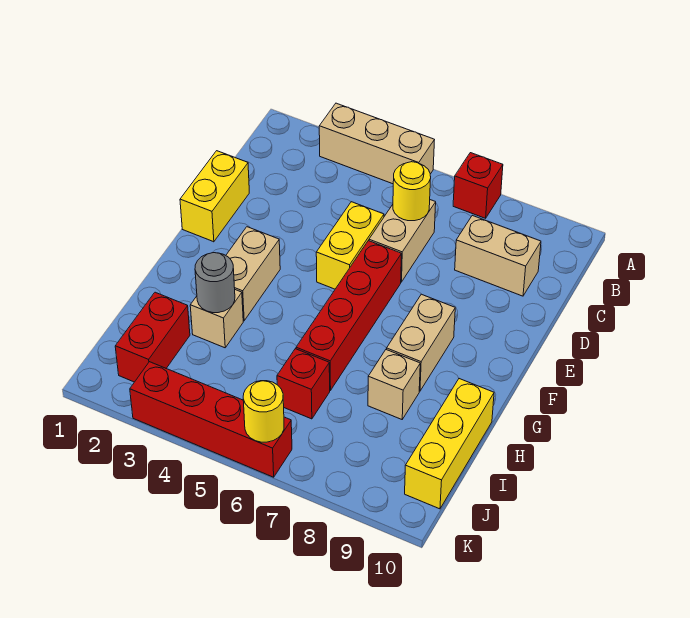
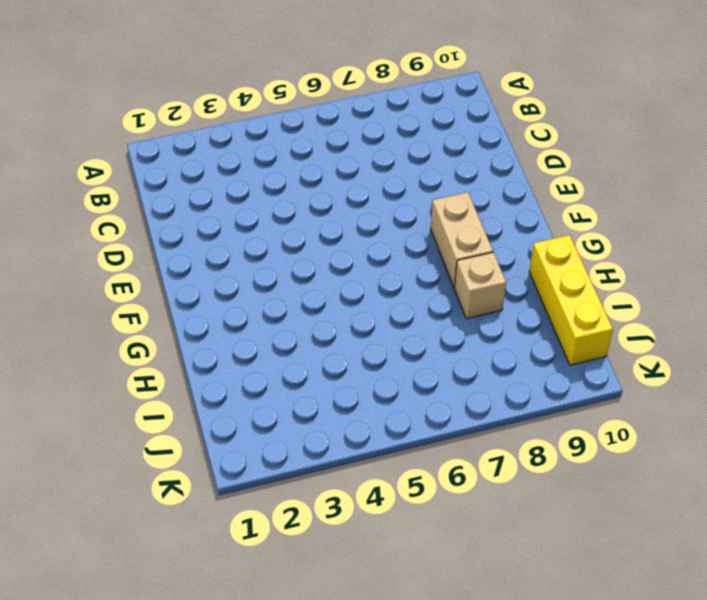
none -> tan brick A3:A5 level 1
none -> red brick A7 level 1
none -> tan brick C6:D6 level 1

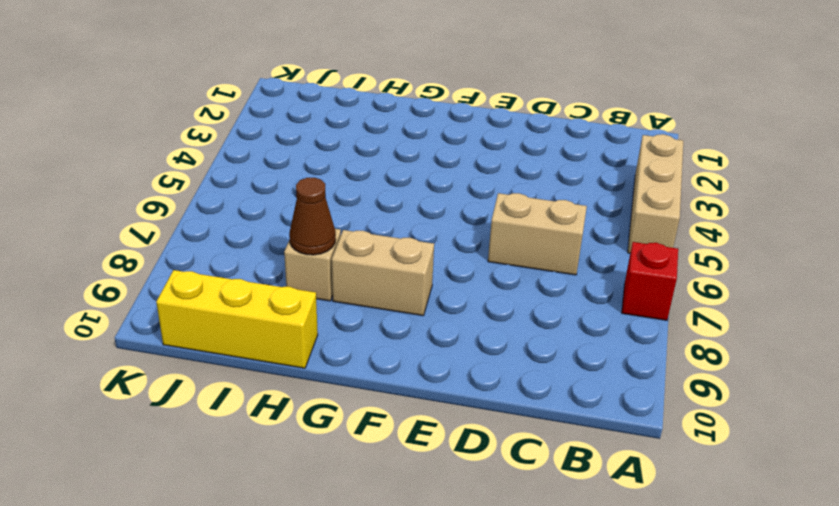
brown cone H8 level 2 -> none
none -> tan brick C8:C9 level 1
none -> yellow brick D1:E1 level 1
none -> yellow brick D5:E5 level 1

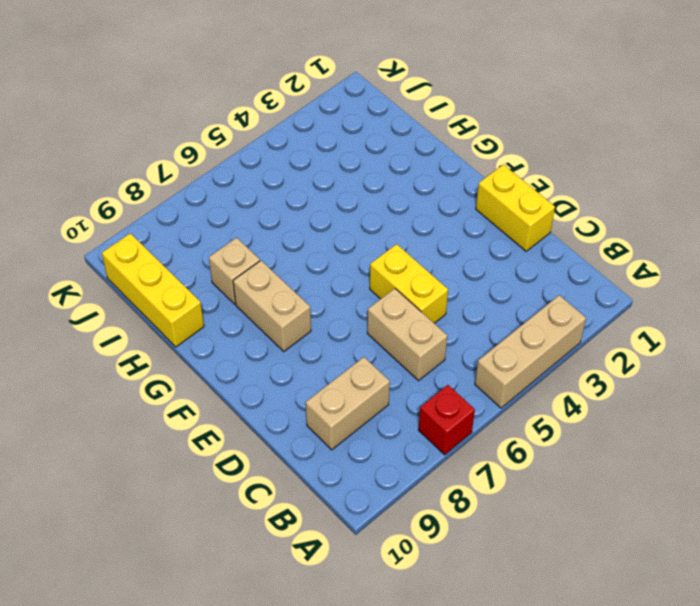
none -> red brick E6:H6 level 1
none -> tan brick F3:G3 level 1
none -> tan brick H3 level 1

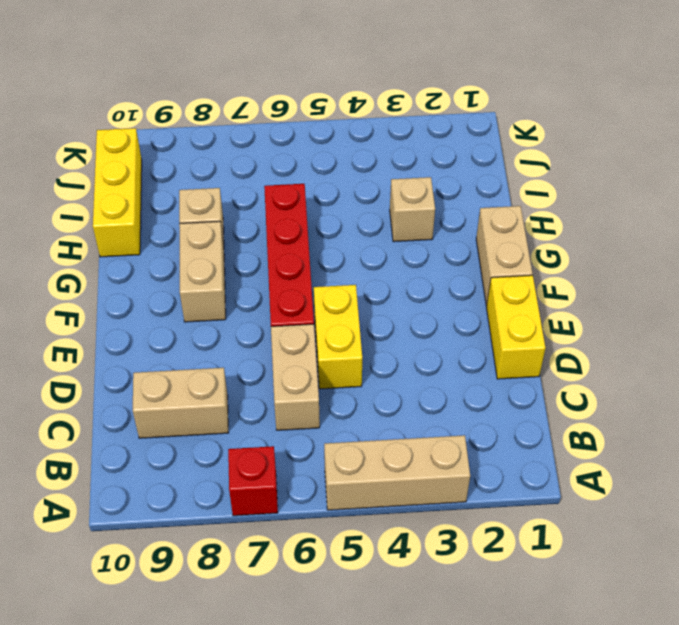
tan brick F1:G1 level 1 -> tan brick F3:G3 level 1
none -> red brick I2:J2 level 1
none -> red brick I6 level 1
none -> red brick K3:K6 level 1

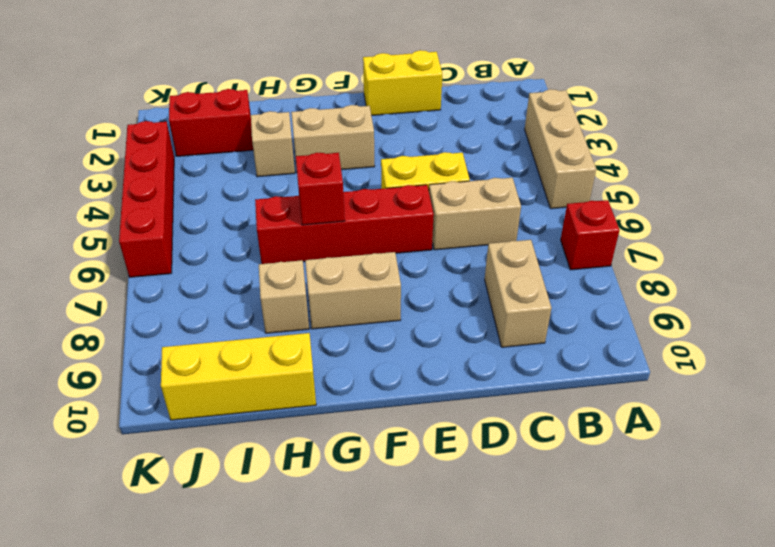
red brick G6 level 2 -> red brick I6 level 1
none -> yellow round brick C6 level 2
none -> grey round brick H3 level 2
none -> yellow round brick K6 level 2

